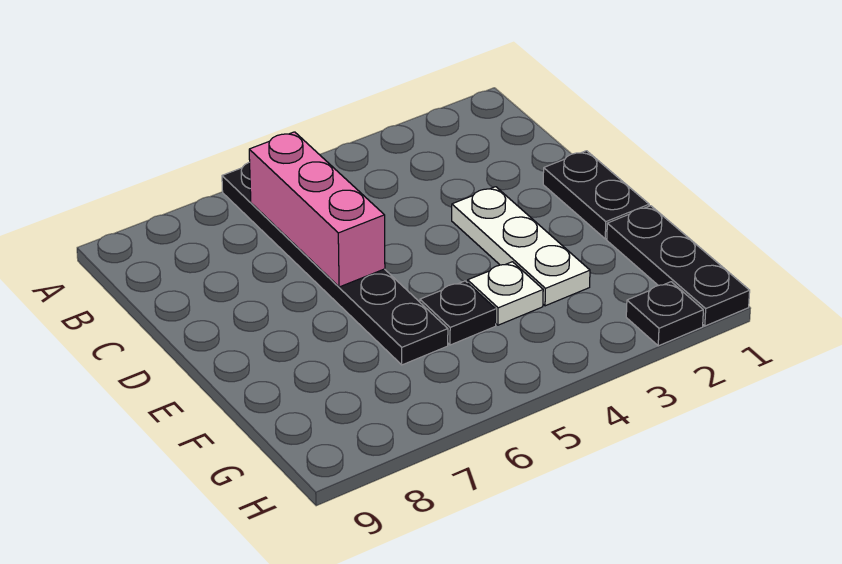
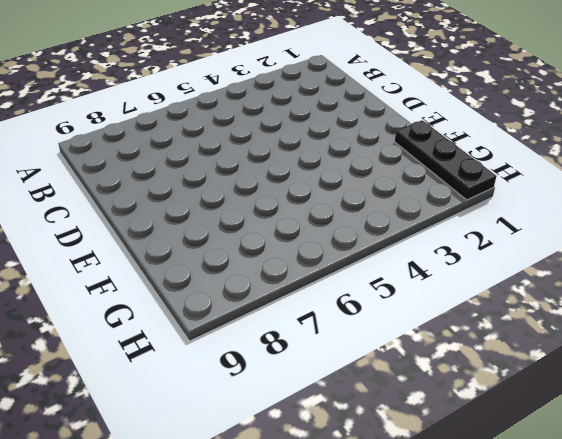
none -> black plate A6:F6 level 1
none -> black plate D1:E1 level 1

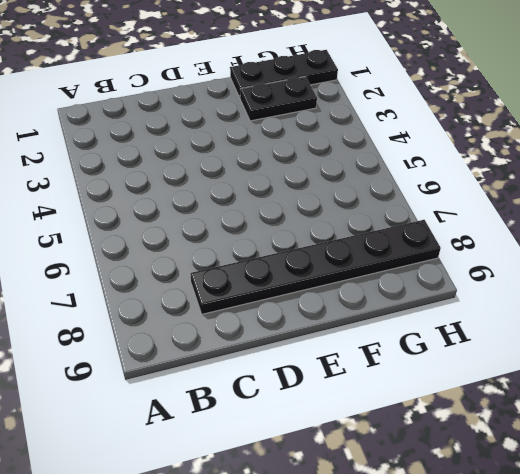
black plate C8:H8 level 1 -> black plate A6:F6 level 1
black plate F2:G2 level 1 -> black plate D1:E1 level 1
none -> white plate D3:F3 level 1
none -> white plate F4 level 1

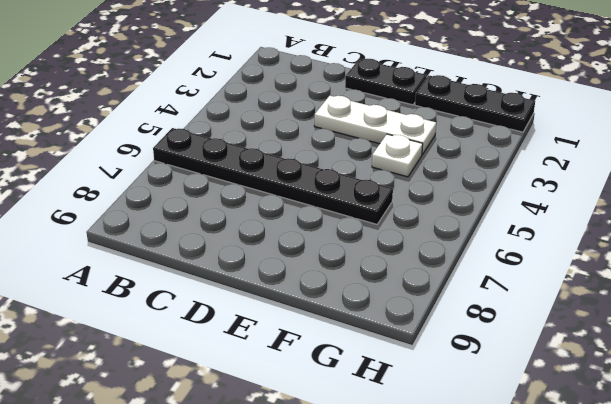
none -> black plate F5 level 1
none -> black plate H2 level 1

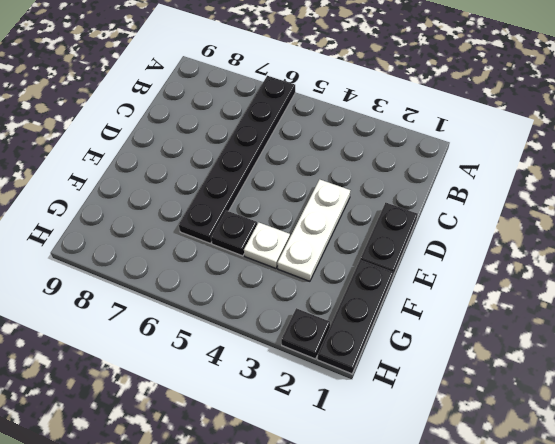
none -> pink brick B6:D6 level 2

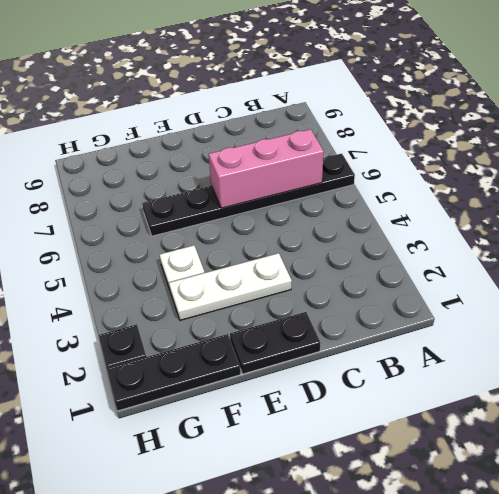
none -> black plate F5 level 1

